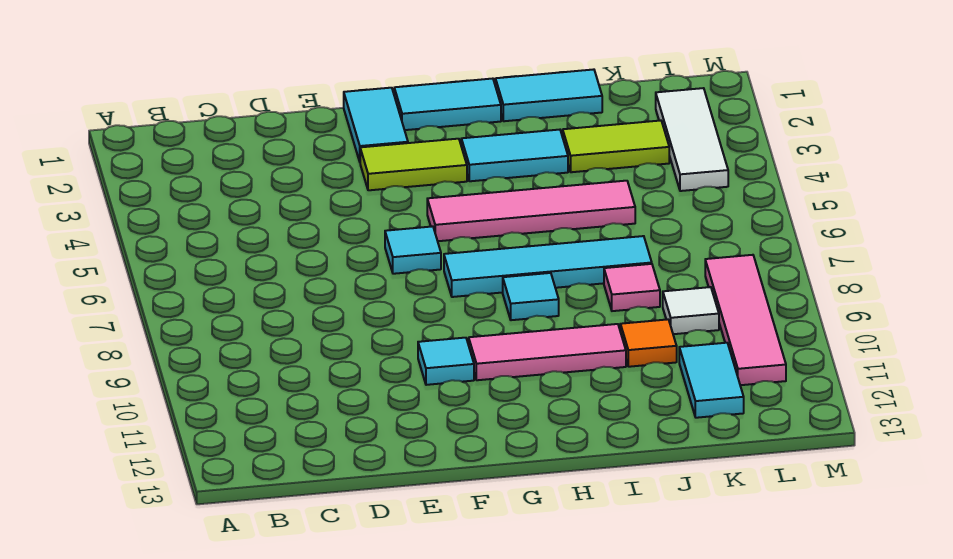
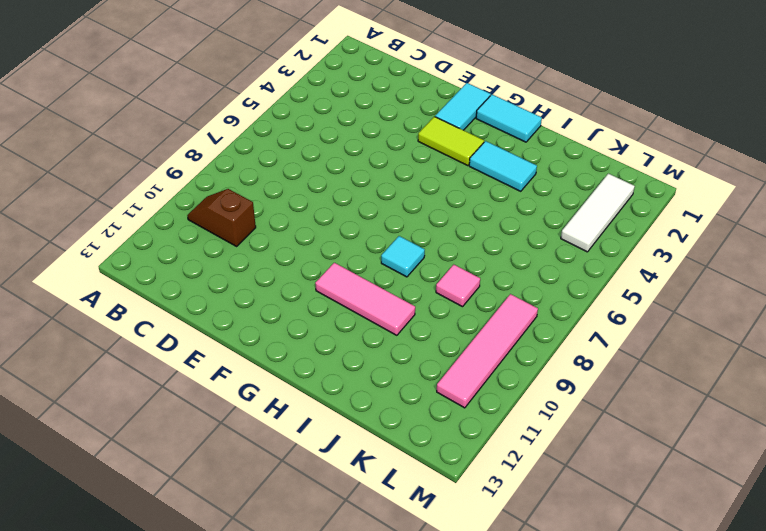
brown slope B10:C10 level 1 top C -> none
none -> cyan tile F6 level 1
none -> cyan tile F10 level 1
none -> pink tile G5:J5 level 1

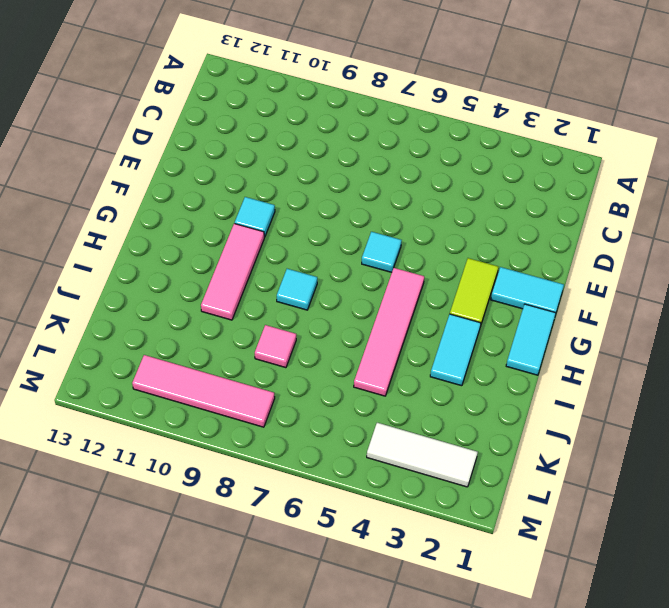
none -> cyan tile G7:J7 level 1
none -> cyan tile I1:J1 level 1
none -> lime tile J3:K3 level 1

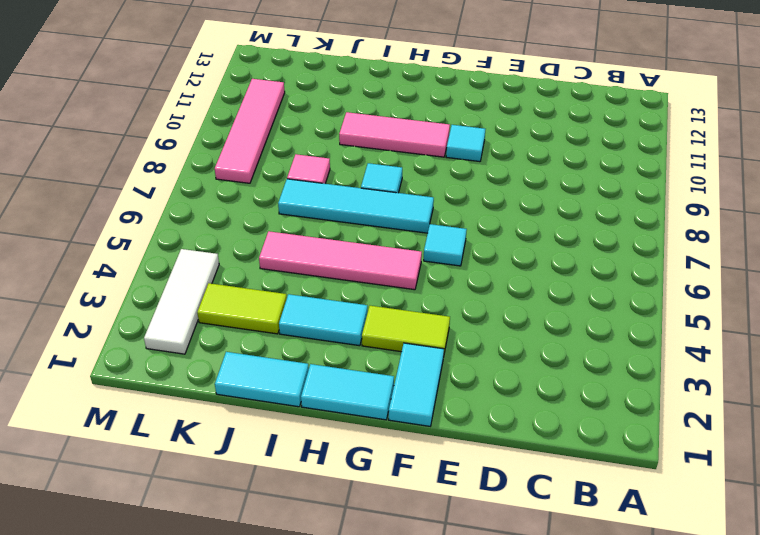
none -> orange tile J10 level 1
none -> white tile K9 level 1
none -> cyan tile K11:K12 level 1

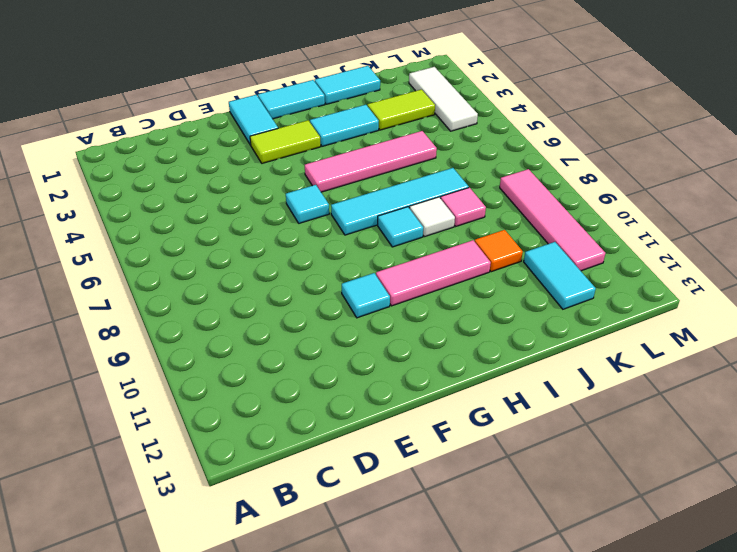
white tile I8 level 1 -> white tile K9 level 1

